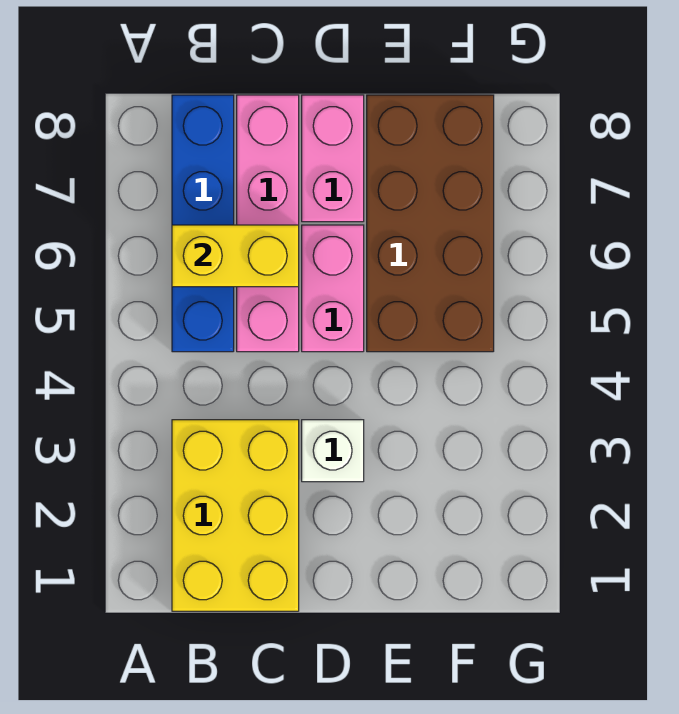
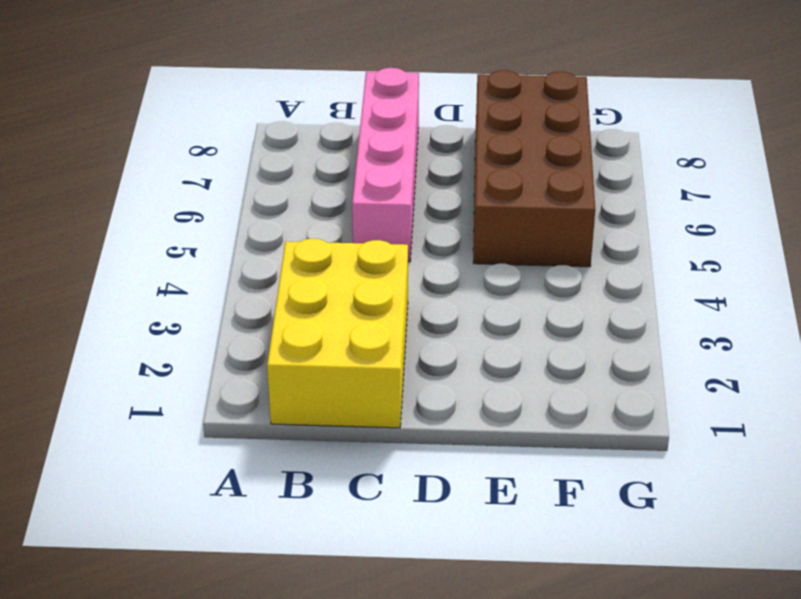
none -> blue brick B5:B8 level 1
none -> white brick D3 level 1

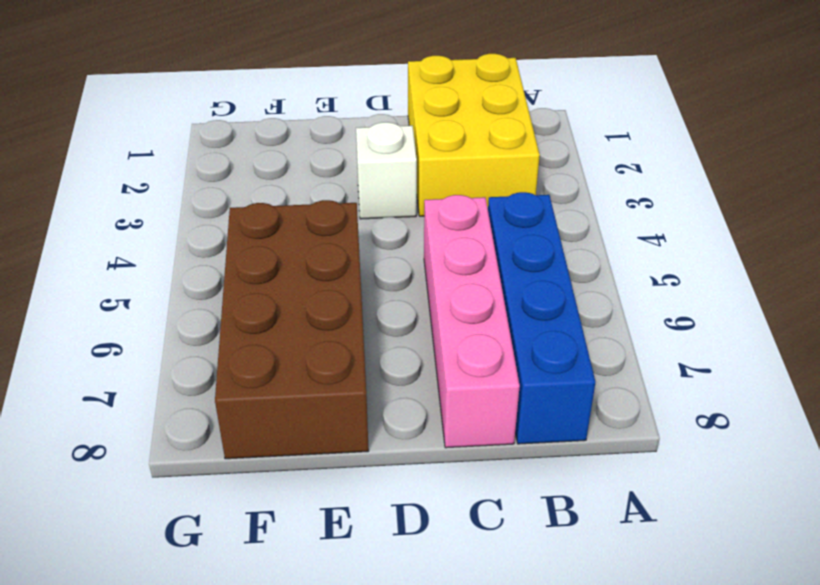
none -> pink brick D5:D6 level 1
none -> pink brick D7:D8 level 1

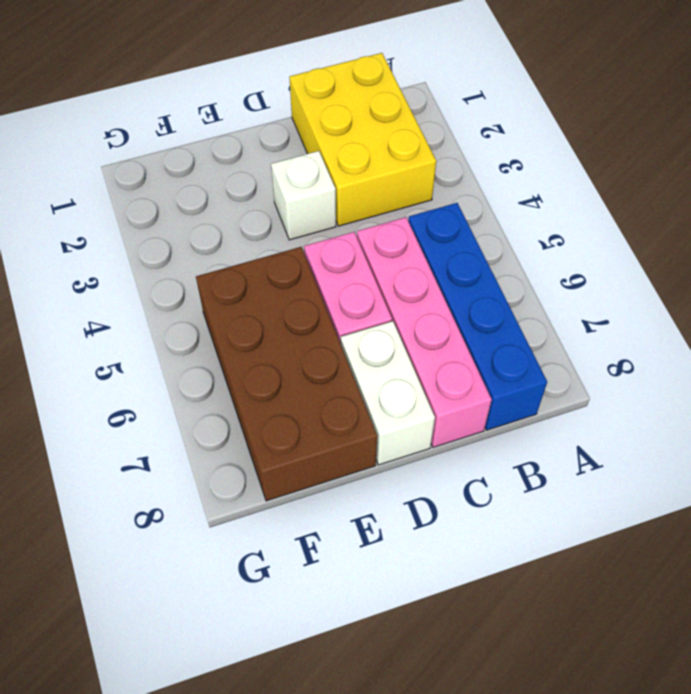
white brick D7:D8 level 1 -> pink brick D7:D8 level 1
none -> yellow brick B6:C6 level 2

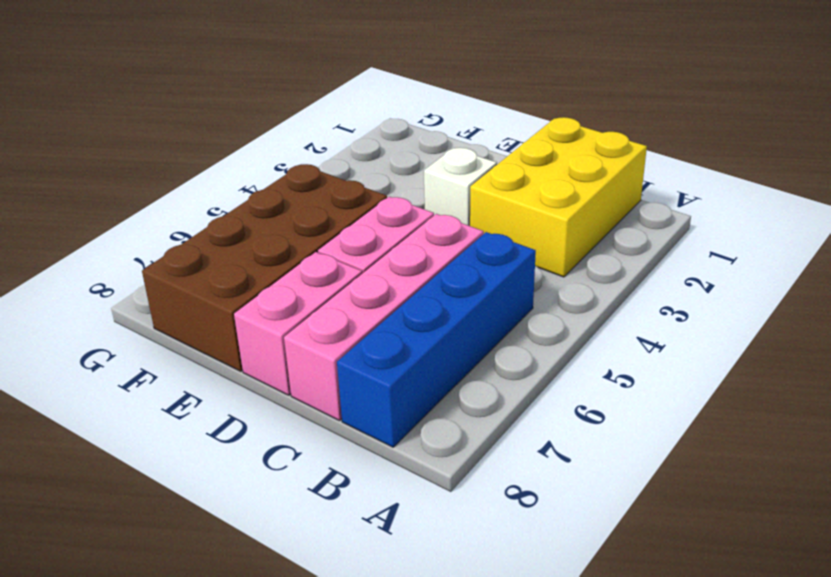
none -> yellow brick B6:C6 level 2

